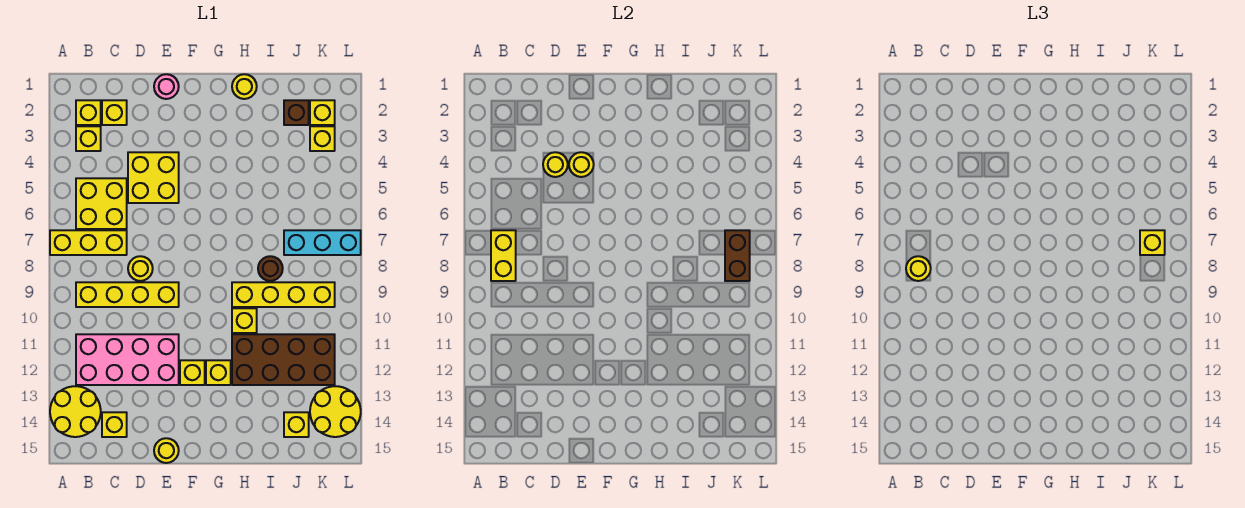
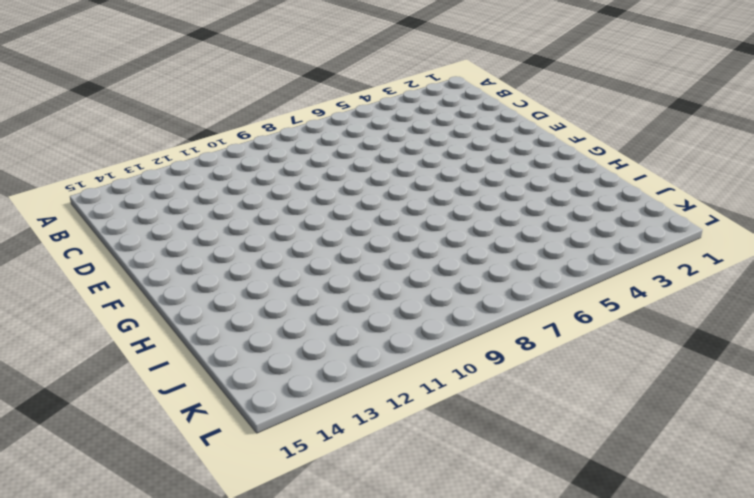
none -> yellow brick A7:C7 level 1
none -> yellow round brick A13:B14 level 1
none -> yellow brick B2 level 1
none -> yellow brick B3 level 1

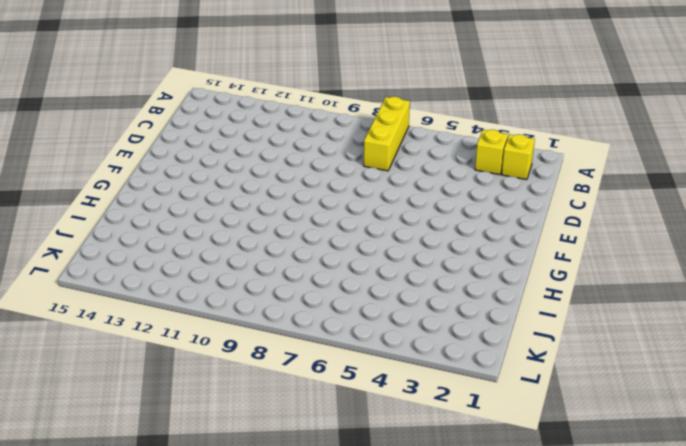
none -> yellow round brick A13:B14 level 1
none -> yellow brick B5:C6 level 1
none -> yellow brick B9:E9 level 1
none -> pink brick B11:E12 level 1

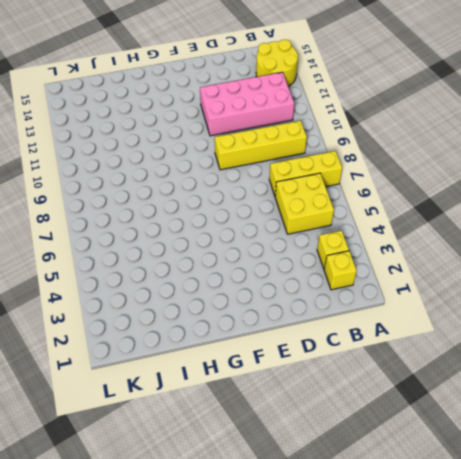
none -> yellow brick C2 level 1
none -> yellow brick C14 level 1
none -> yellow brick D4:E5 level 1
none -> yellow round brick D8 level 1

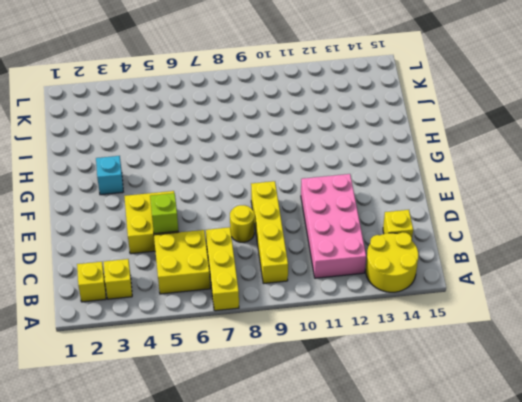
lime brick D5 level 2 -> none
cyan brick G3 level 1 -> none
none -> yellow brick C2 level 1
none -> pink round brick E1 level 1
none -> yellow round brick E15 level 1
none -> yellow brick F12 level 1

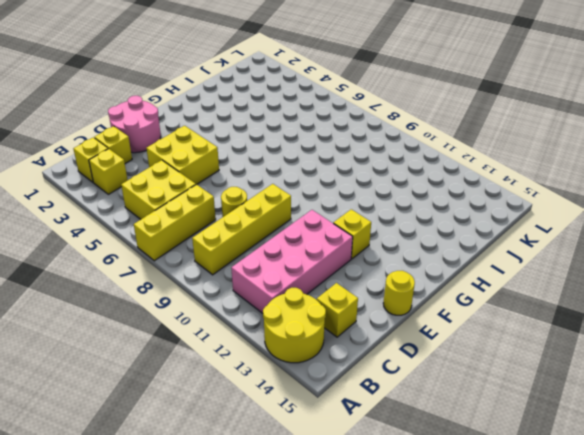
pink round brick D1:E2 level 1 -> pink round brick E1 level 1
none -> yellow brick G12 level 1
none -> yellow round brick H1 level 1
none -> yellow brick H9:K9 level 1
none -> yellow brick H10 level 1

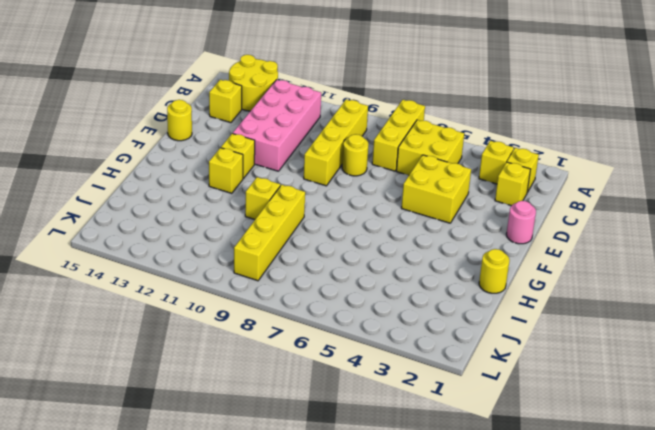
none -> brown brick H11:K12 level 1
none -> brown round brick I8 level 1
none -> brown brick J2 level 1
none -> cyan brick J7:L7 level 1

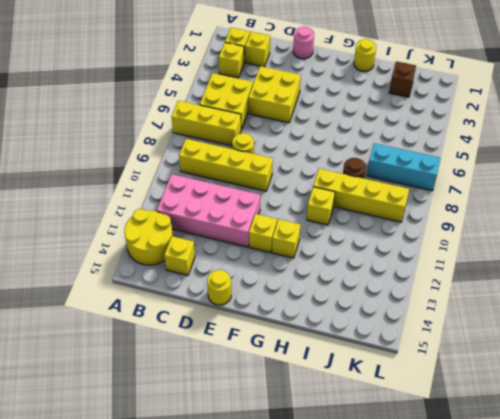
none -> brown brick H11:K12 level 1
none -> yellow brick J14 level 1
none -> yellow brick K2 level 1
none -> yellow brick K3 level 1

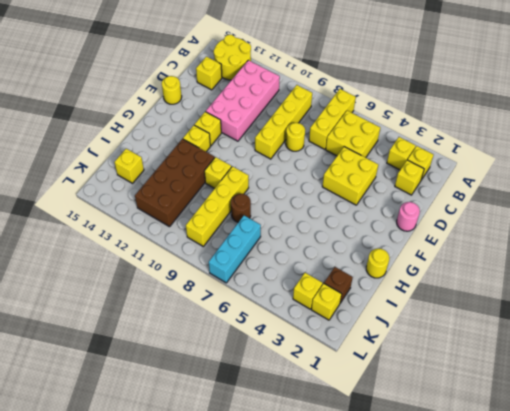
none -> yellow round brick K13:L14 level 1
none -> yellow brick B7:B8 level 2
none -> yellow round brick D4 level 2
none -> yellow round brick E4 level 2

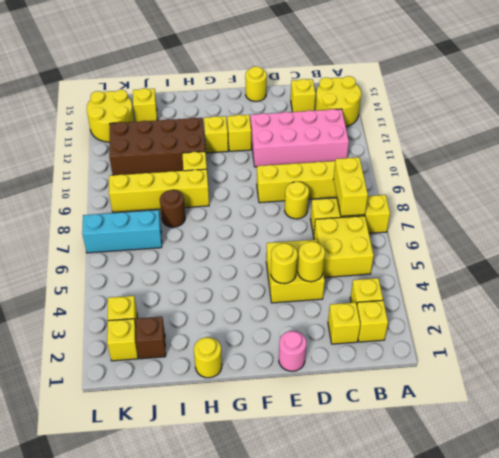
none -> brown brick K7:K8 level 2
none -> yellow round brick B8 level 3
none -> yellow brick K7 level 3

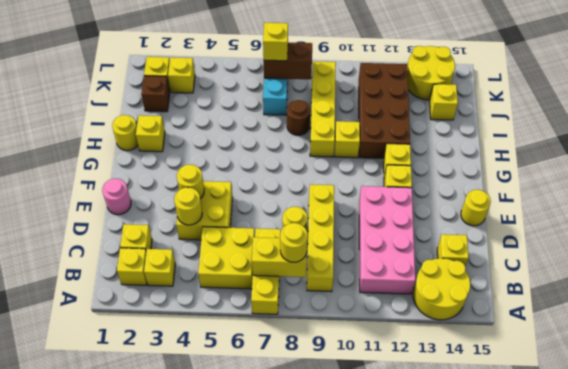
yellow brick H2 level 1 -> none

